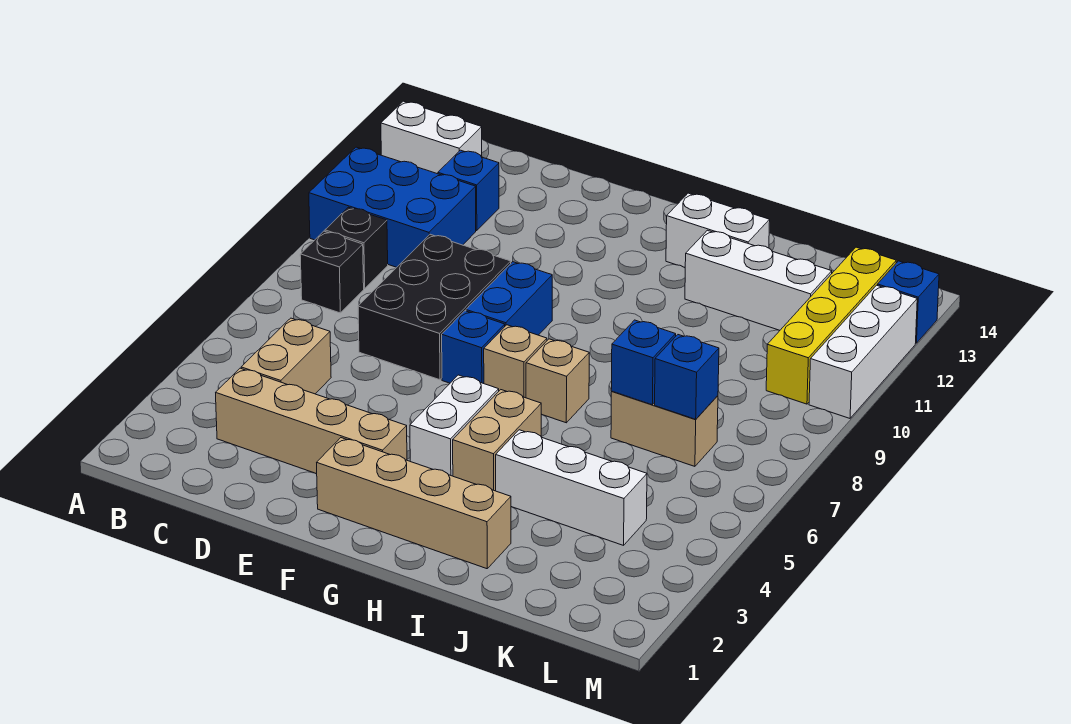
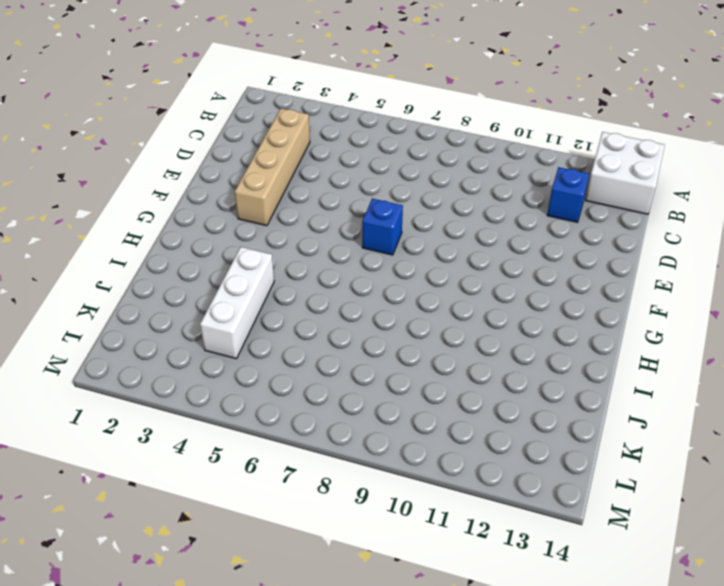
white brick A13:B14 level 1 -> white brick A13:B13 level 1
none -> blue brick A10:C11 level 1
none -> black brick B8 level 1
none -> black brick B9 level 1

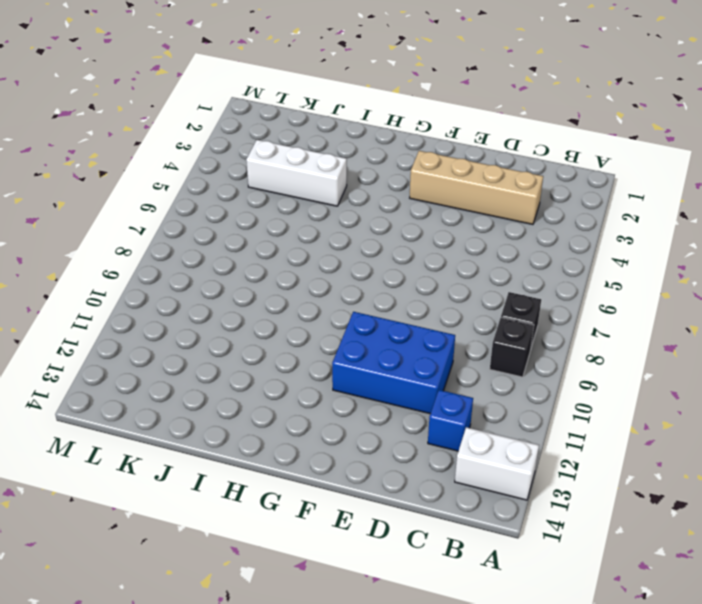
blue brick D10:F11 level 1 -> blue brick A10:C11 level 1
none -> tan brick C4:C5 level 1
none -> black brick D7:E9 level 1
none -> tan brick F2:I2 level 1

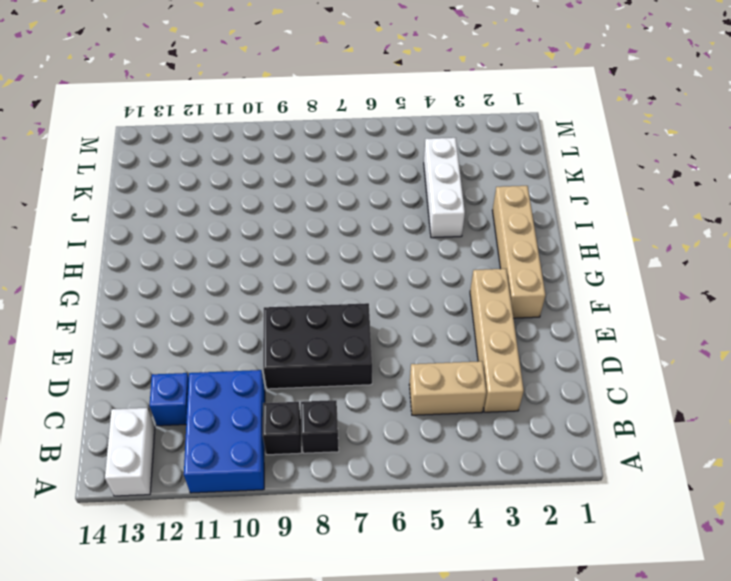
none -> blue brick F7 level 1
none -> blue brick F8:F9 level 1
none -> white brick G4:G5 level 1

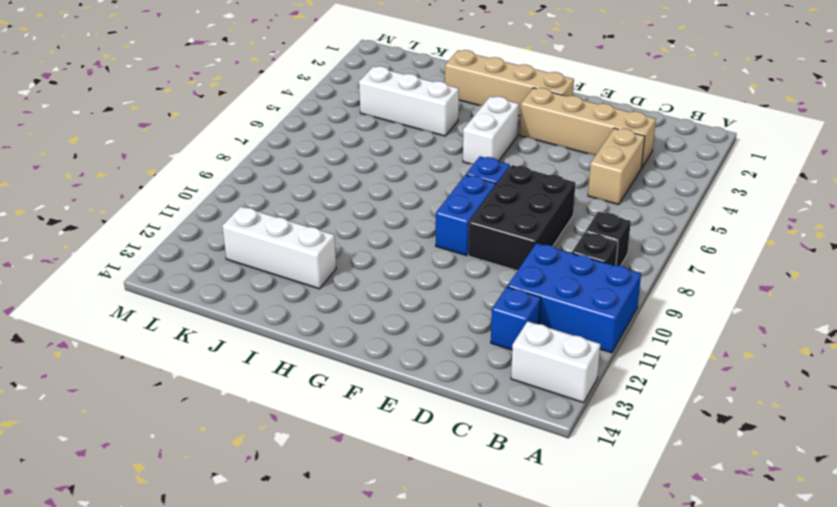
none -> tan brick G7 level 1
none -> tan brick H4:H5 level 1
none -> tan brick H7 level 1

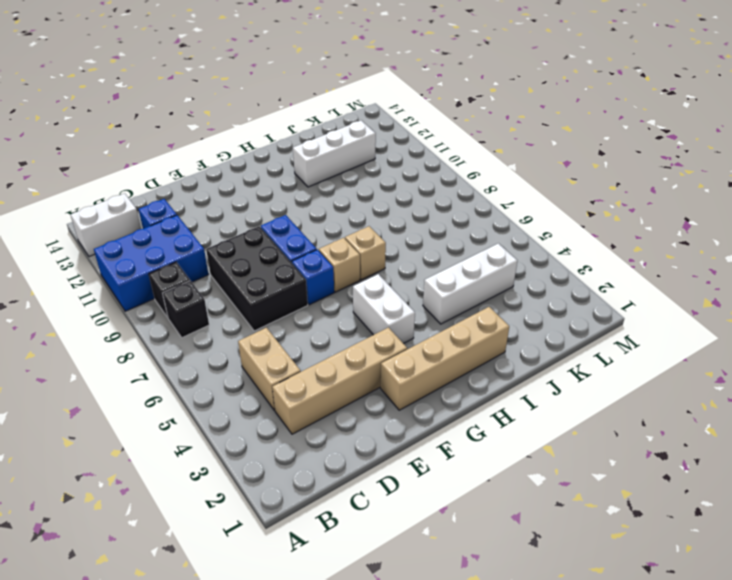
none -> tan brick H4:H5 level 1
none -> white brick H13:I13 level 1
none -> tan brick J7:K7 level 1

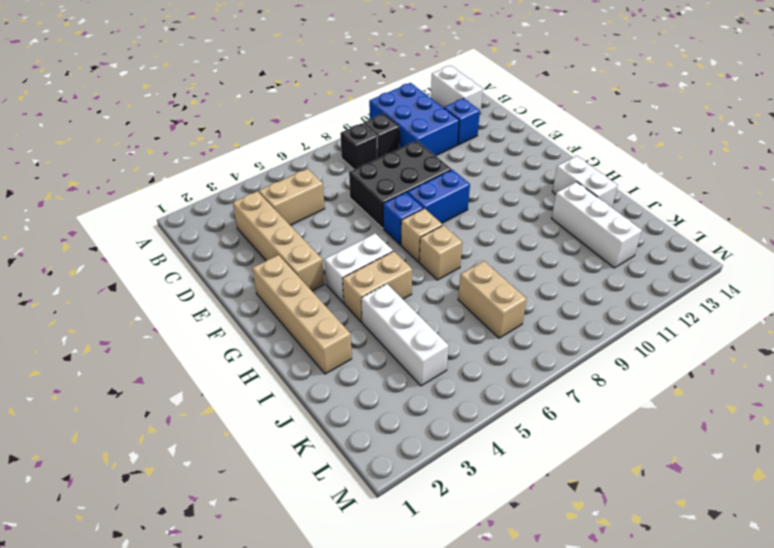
none -> yellow brick L10:L13 level 1
none -> white brick M10:M12 level 1
none -> blue brick M13 level 1

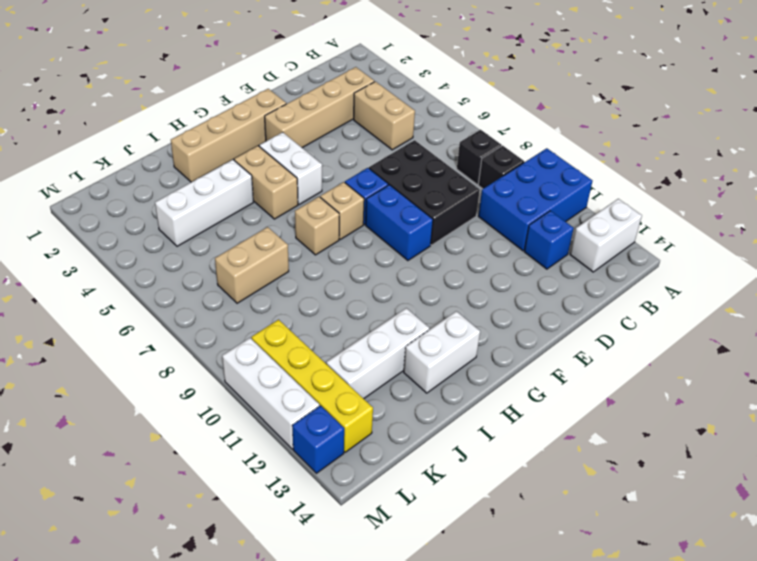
none -> blue brick J7 level 2
none -> blue brick K7 level 2

